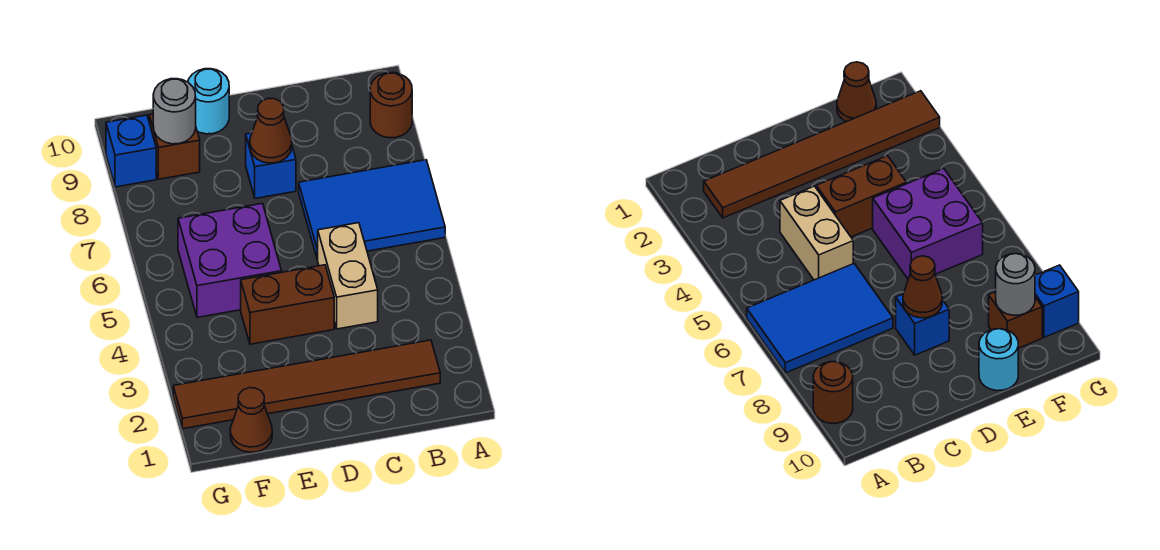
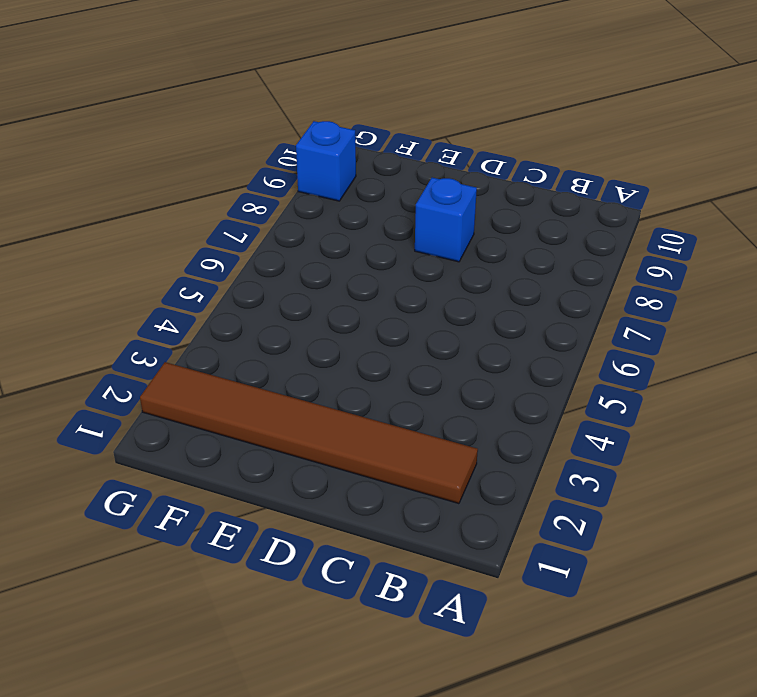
none -> blue tile A6:C7 level 1
none -> brown round brick A9 level 1
none -> tan brick C4:C5 level 1

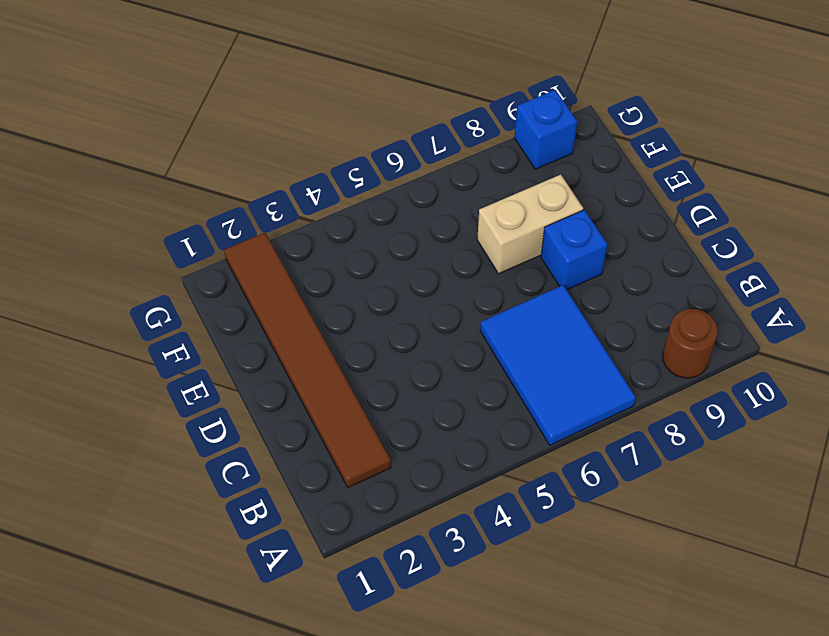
tan brick E7:E8 level 1 -> tan brick C4:C5 level 1
none -> brown brick D4:E4 level 1
none -> purple brick E5:F6 level 1
none -> cyan round brick E10 level 1

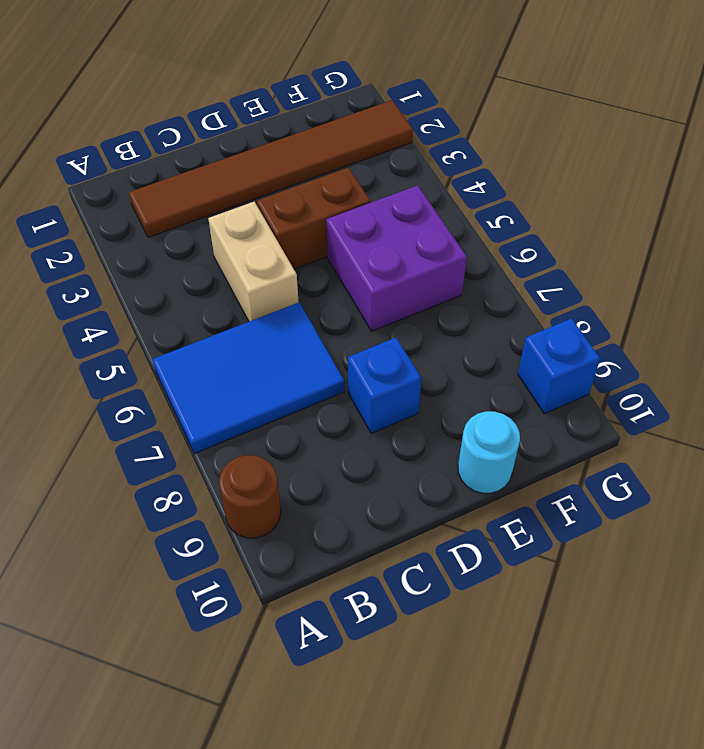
none -> brown cone F1 level 1
none -> brown brick F9 level 1
none -> brown cone D8 level 2

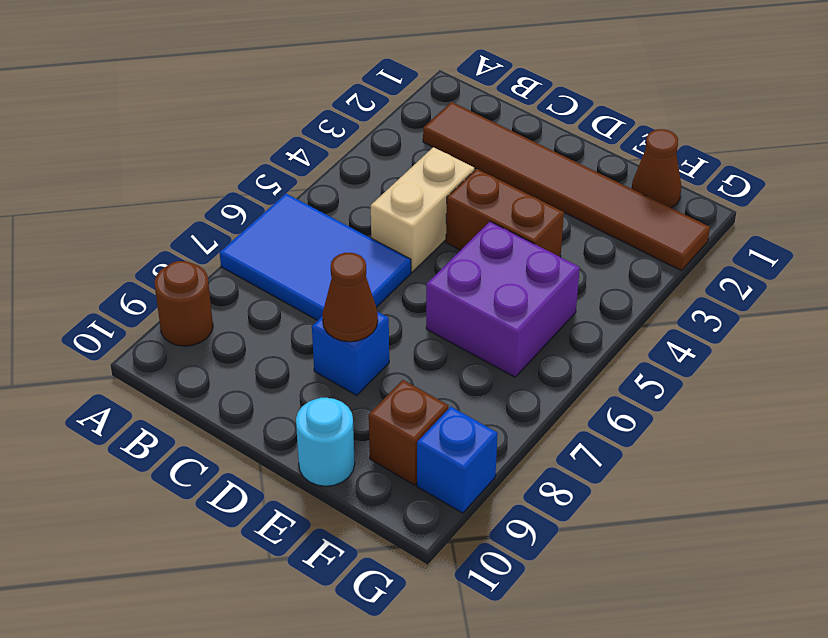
none -> grey round brick F9 level 2

